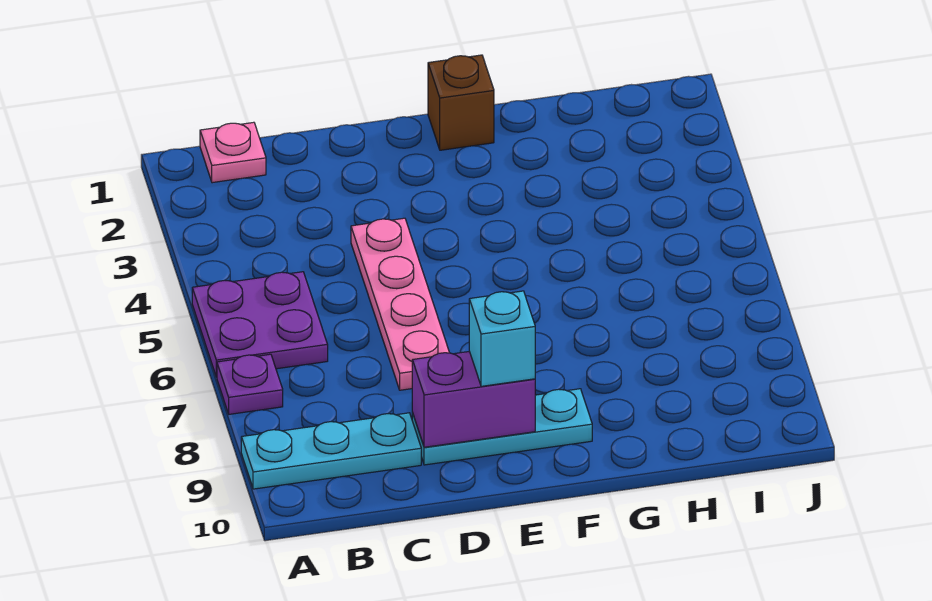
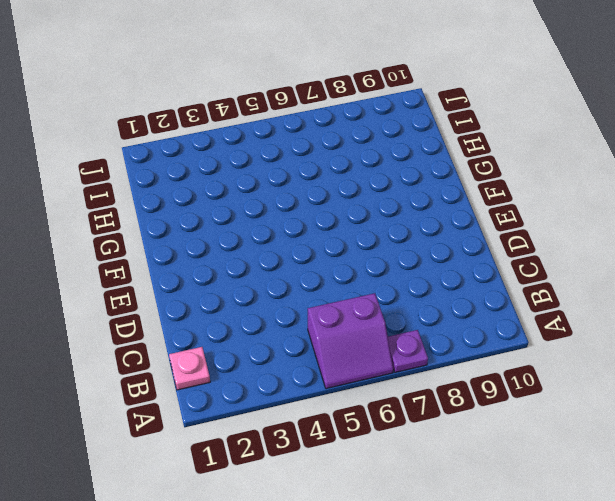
purple slope A5:B6 level 1 top B -> purple plate A5:B6 level 1
none -> cyan plate A9:C9 level 1
none -> pink plate D4:D7 level 1

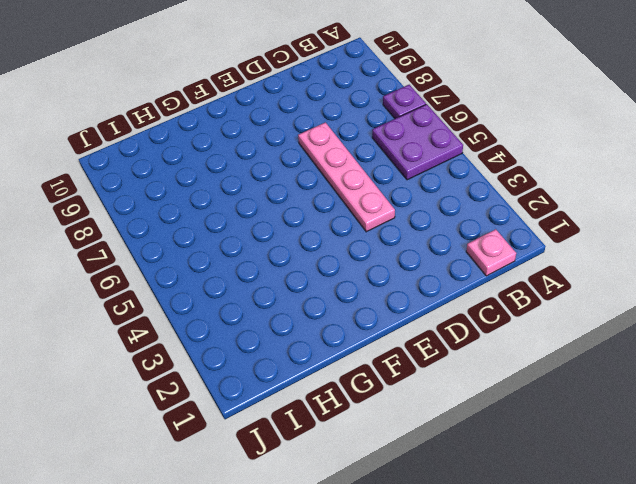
none -> cyan plate A9:C9 level 1
none -> cyan plate D9:F9 level 1

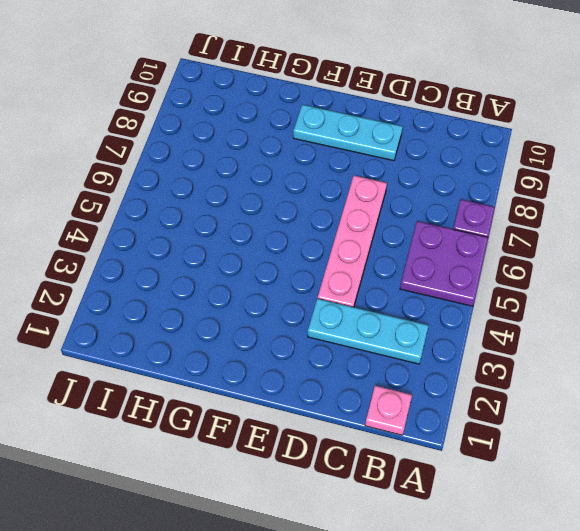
cyan plate B3:D3 level 1 -> cyan plate A9:C9 level 1
none -> brown brick F1 level 1
none -> purple brick D9:E9 level 2

